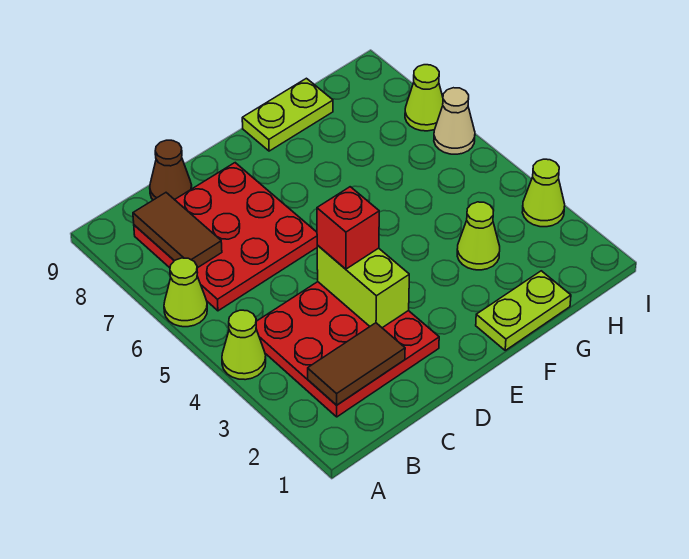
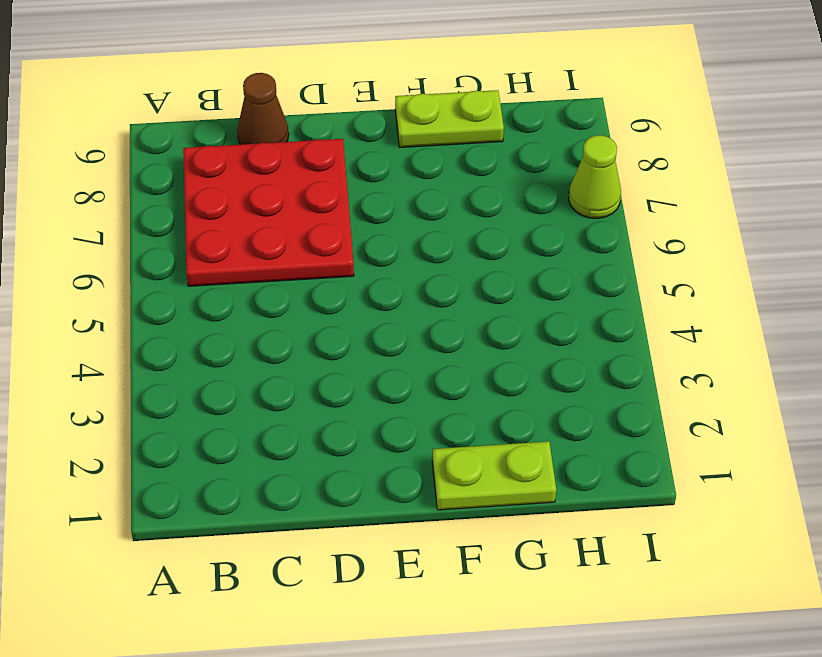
none -> lime cone A4 level 1
none -> lime cone A6 level 1
none -> red plate B2:D4 level 1

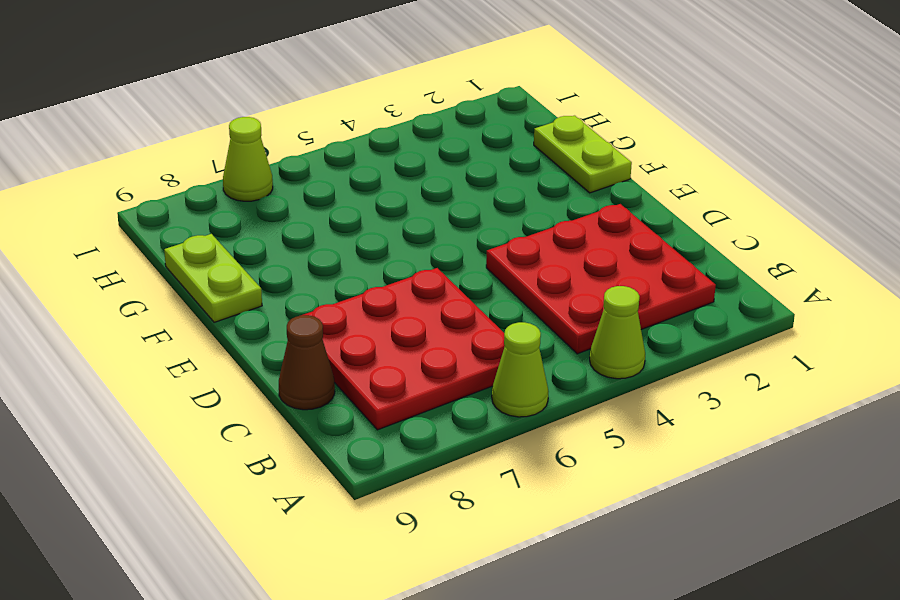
none -> lime cone G3 level 1
none -> lime cone I3 level 1
none -> tan cone I6 level 1

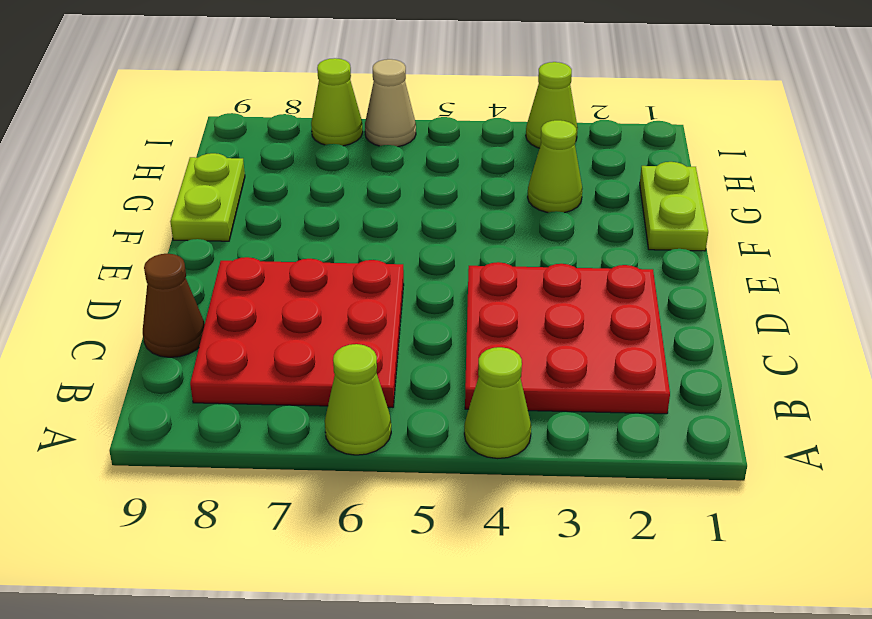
none -> brown tile B2:C2 level 2
none -> brown tile B7:B8 level 2
none -> lime brick D3:D4 level 2

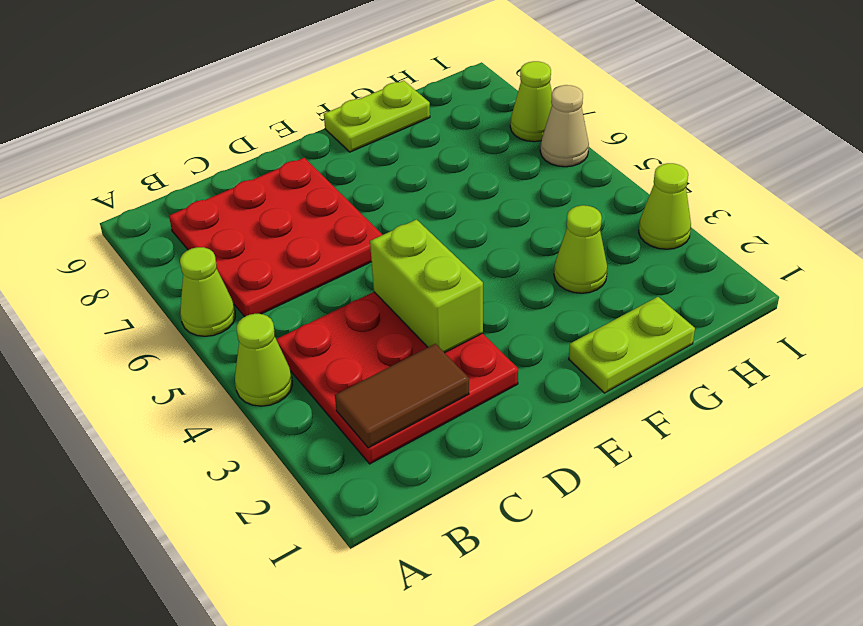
none -> brown cone C9 level 1
none -> brown tile B7:B8 level 2
none -> red brick D4 level 3

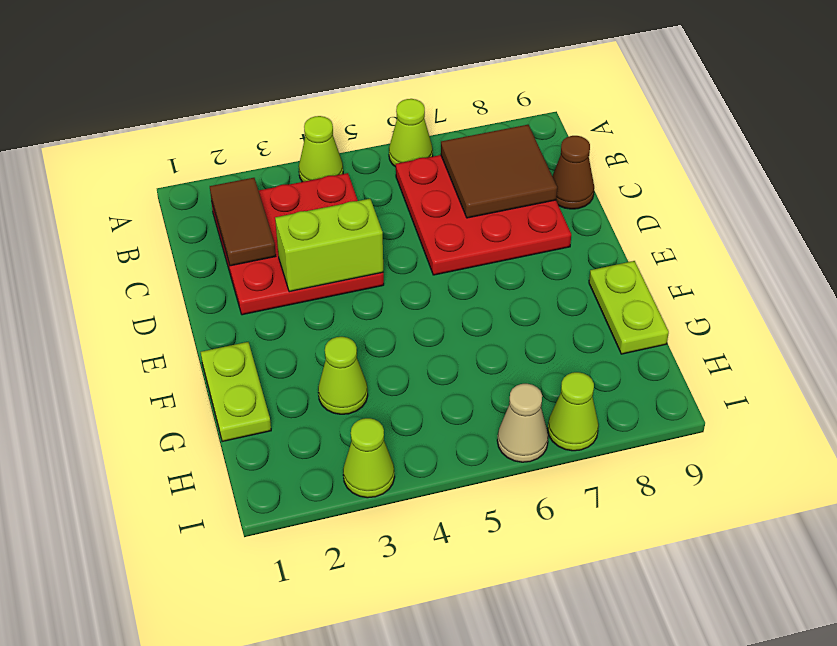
brown tile B7:C8 level 2 -> brown tile B7:B8 level 2
none -> red brick D4 level 3

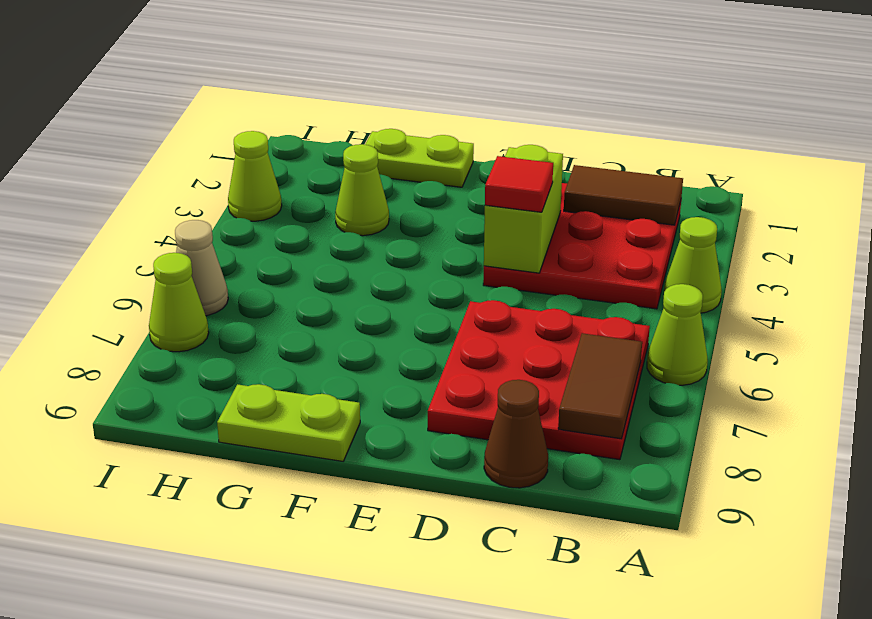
red tile D4 level 3 -> red brick D4 level 3

